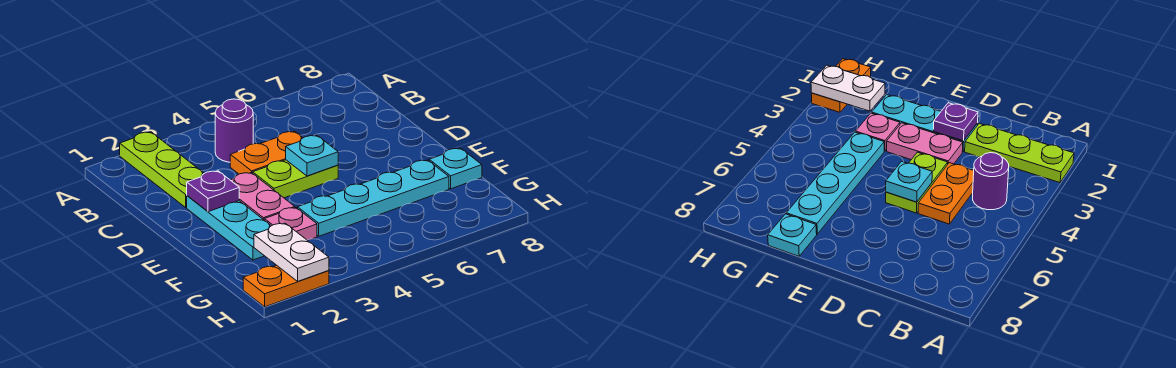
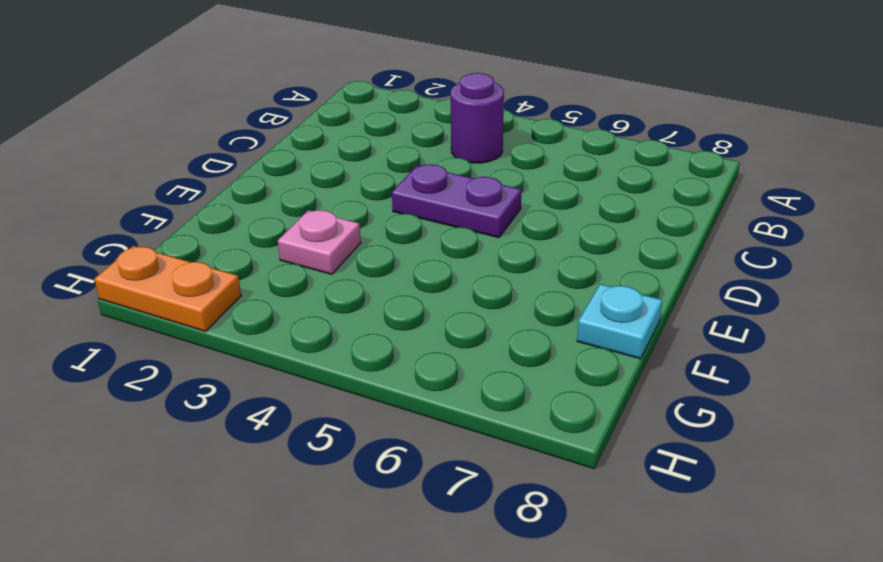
purple plate D4:D5 level 1 -> lime plate D4:D5 level 1
none -> lime plate A2:C2 level 1
none -> orange plate C4:C5 level 1
none -> cyan plate D2:F2 level 1

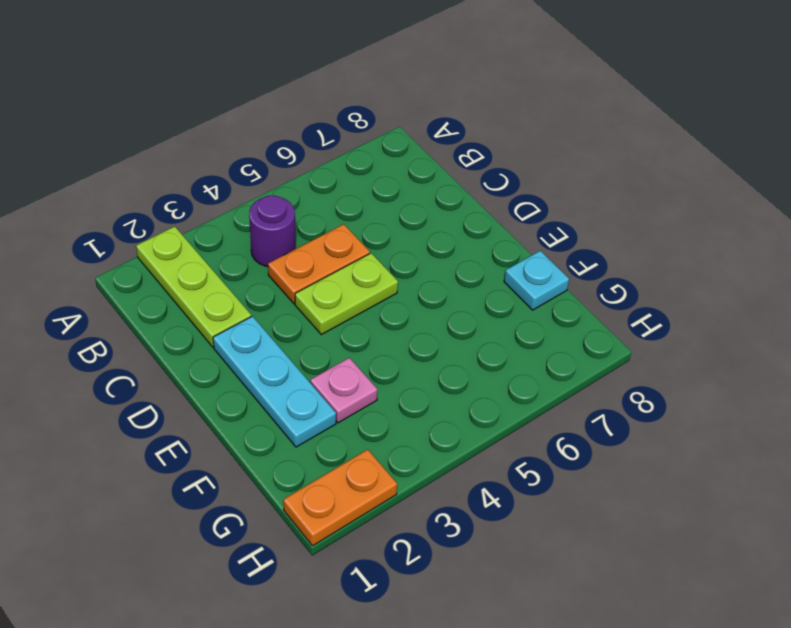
none -> pink plate D3:E3 level 1
none -> cyan plate F4:F7 level 1
none -> purple plate D2 level 2

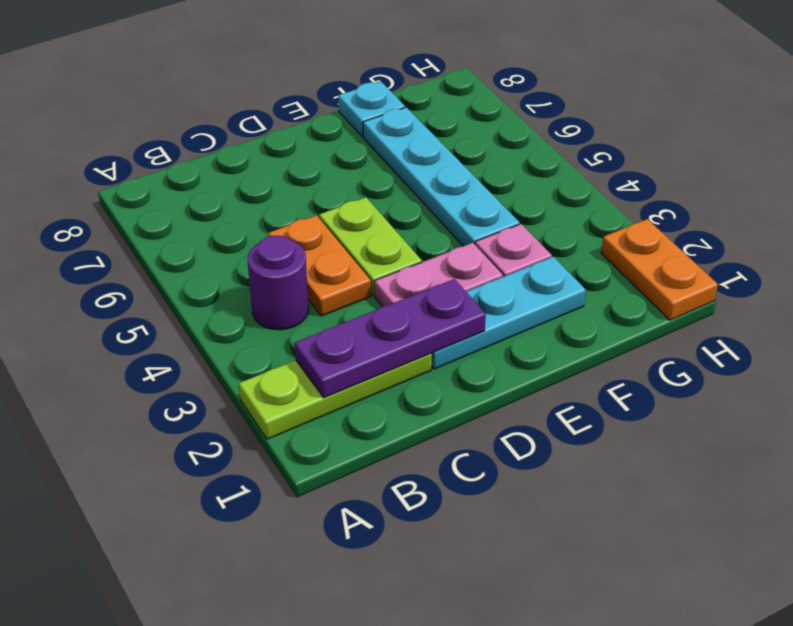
purple plate B2:D2 level 2 -> purple plate D2 level 2
none -> cyan plate D5 level 2
none -> white plate G2:H2 level 2

